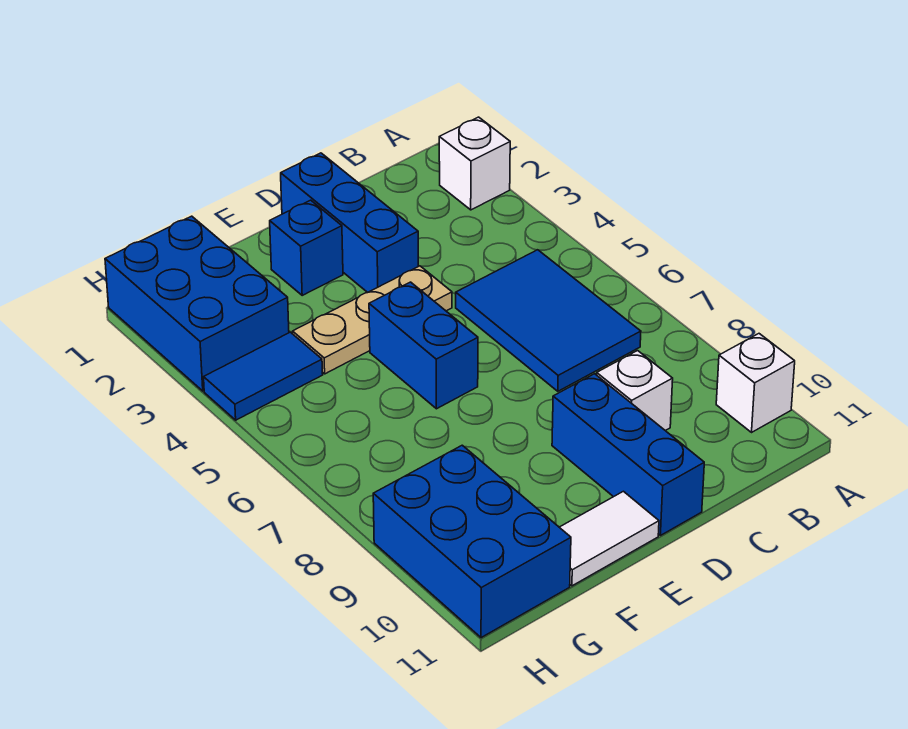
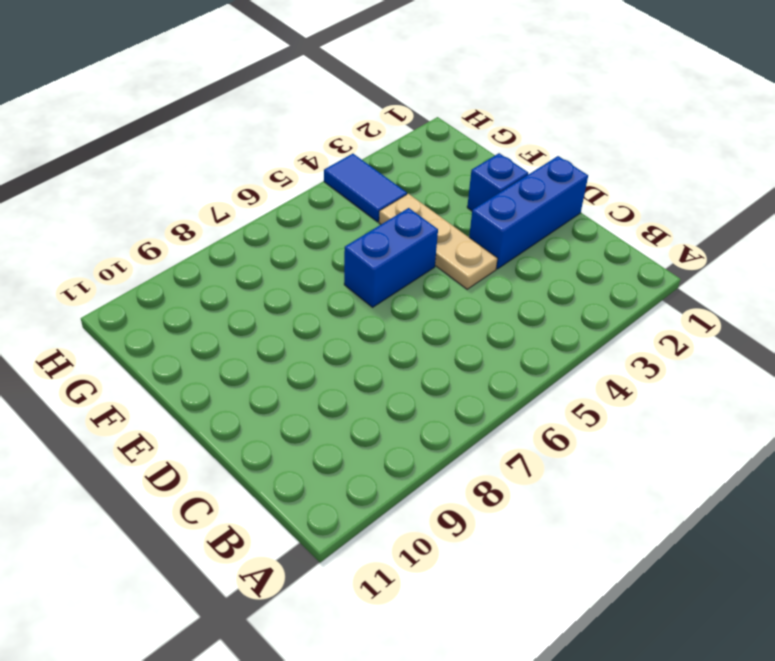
none -> white brick A2 level 1
none -> white brick A10 level 1
none -> blue tile B5:C7 level 1

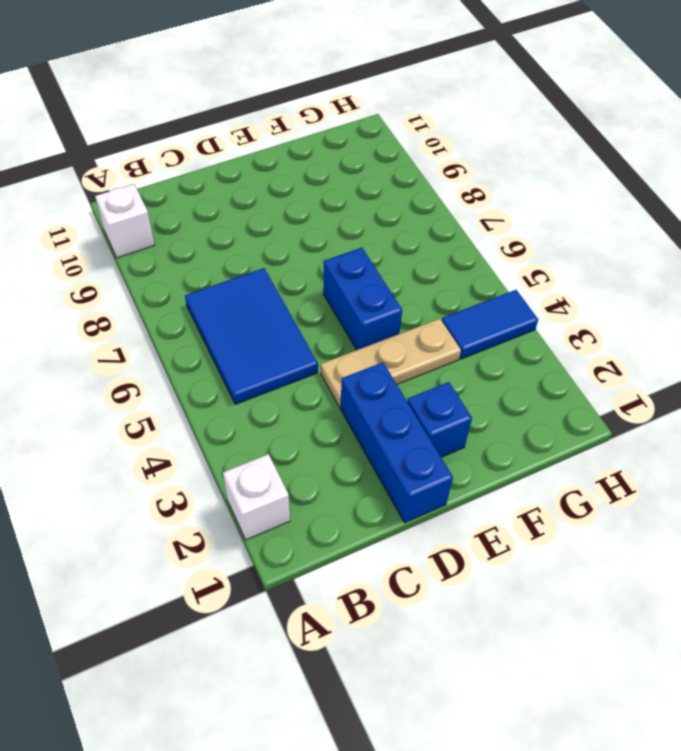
none -> white brick C9 level 1
none -> blue brick D9:D11 level 1
none -> white tile E11:F11 level 1

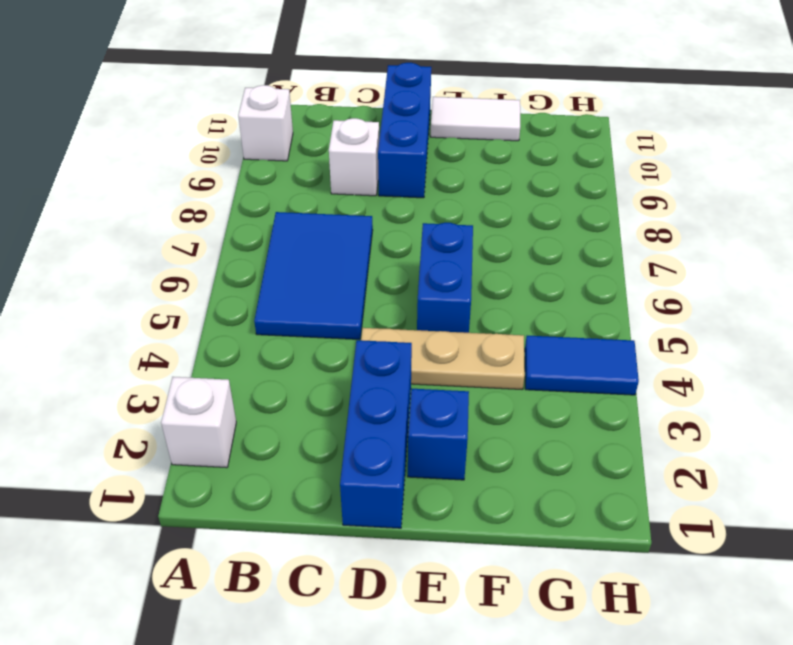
none -> blue brick G1:H3 level 1
none -> blue brick G9:H11 level 1

